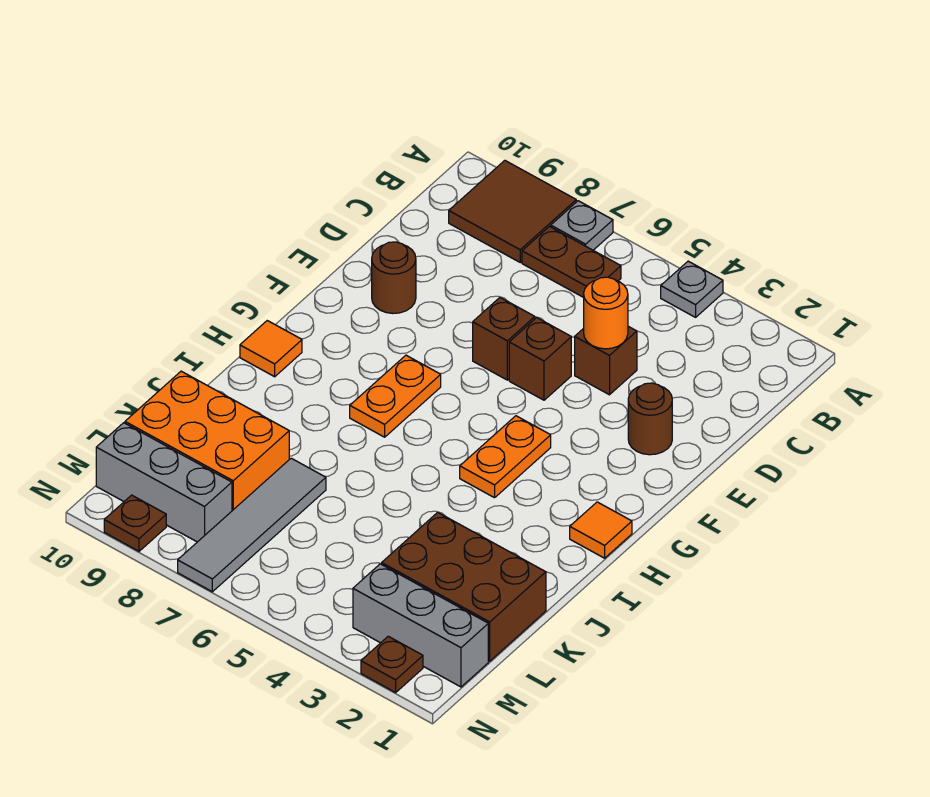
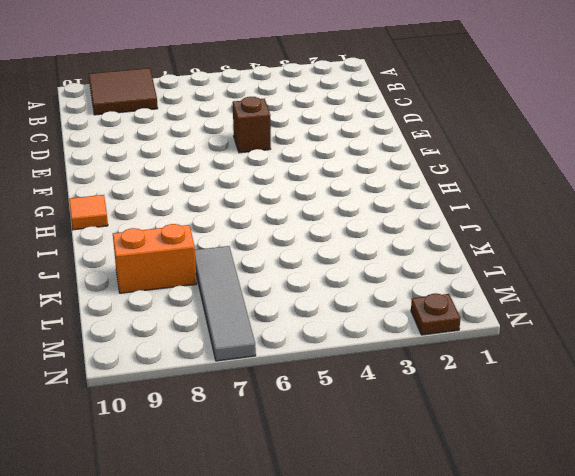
orange brick K8:K9 level 1 -> orange brick K8:L10 level 1
none -> grey plate A4 level 1
none -> grey plate A7 level 1
none -> brown plate B6:B7 level 1

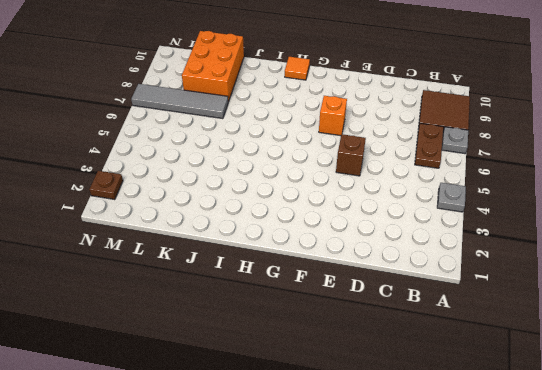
orange brick F7 level 1 -> none
none -> brown brick D4 level 1
none -> brown round brick E2 level 1
none -> brown brick E6 level 1

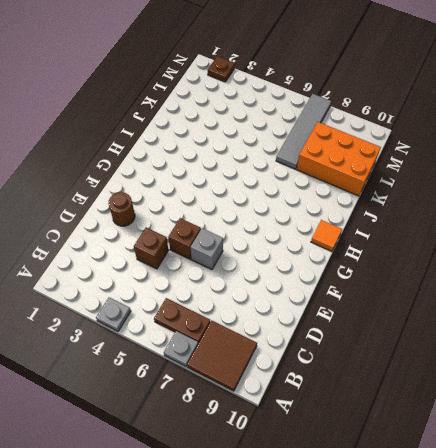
grey brick E6 level 1 -> brown brick E6 level 1
none -> brown round brick E9 level 1
none -> orange plate G4:H4 level 1
none -> orange plate G7:H7 level 1

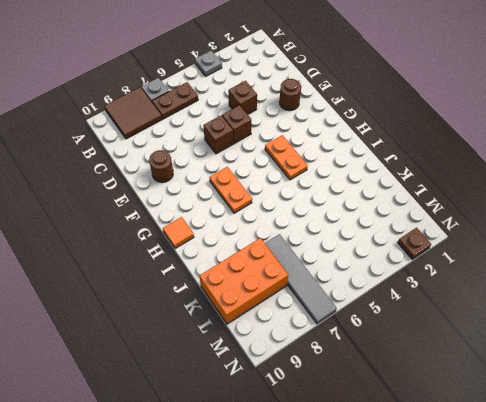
none -> orange tile H1 level 1
none -> brown brick K1:L3 level 1
none -> grey brick M1:M3 level 1

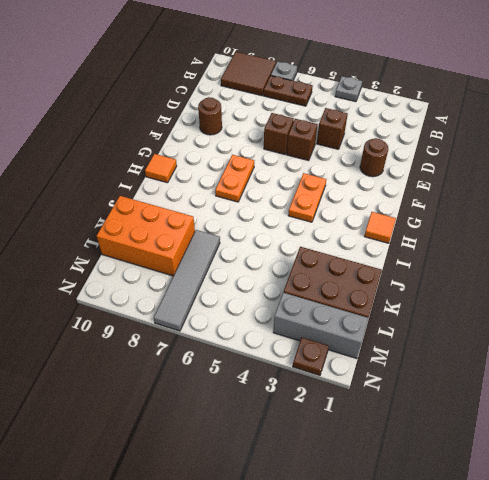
none -> grey brick M8:M10 level 1
none -> brown plate N9 level 1
none -> orange round brick D4 level 2

